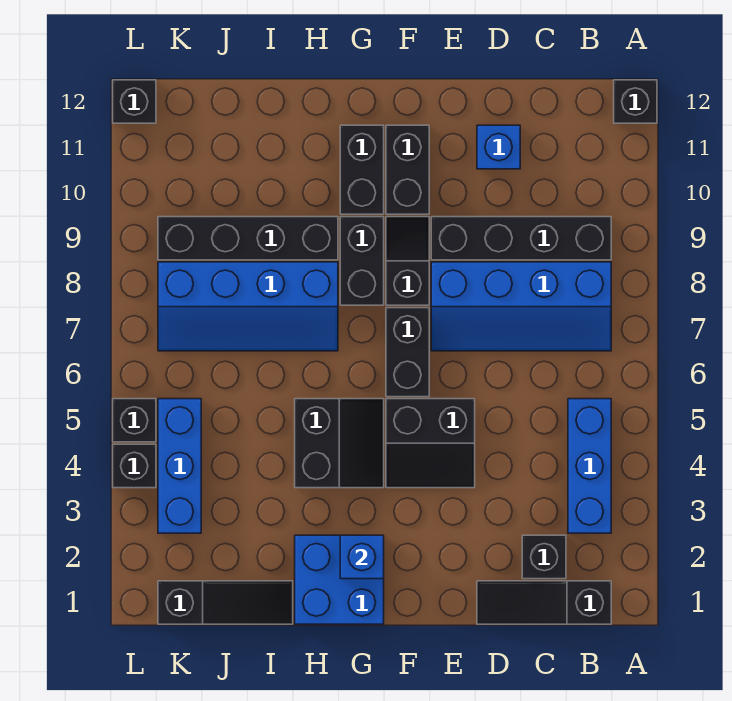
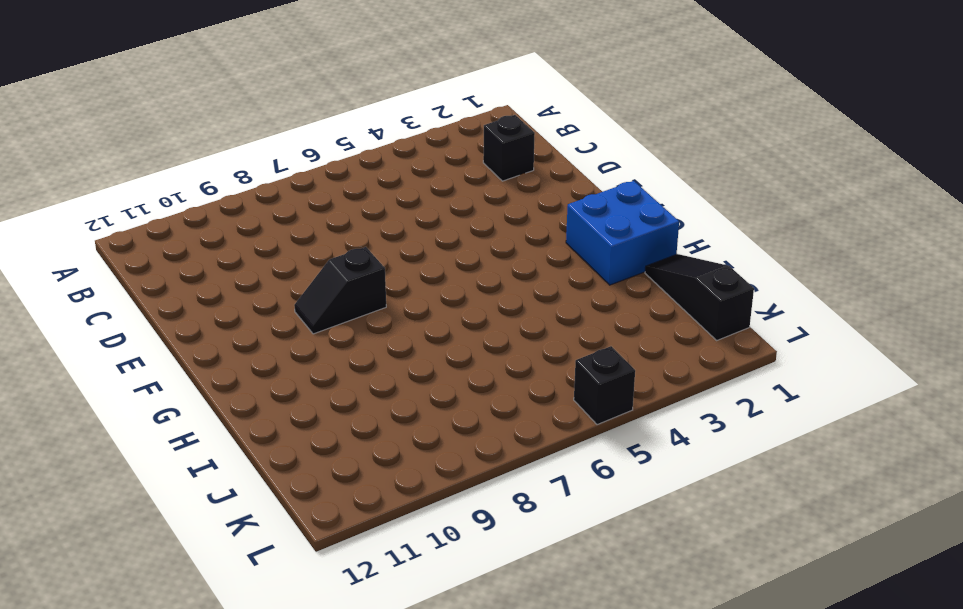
none -> black brick A12 level 1
none -> black slope B1:D1 level 1 top B
none -> blue brick B3:B5 level 1

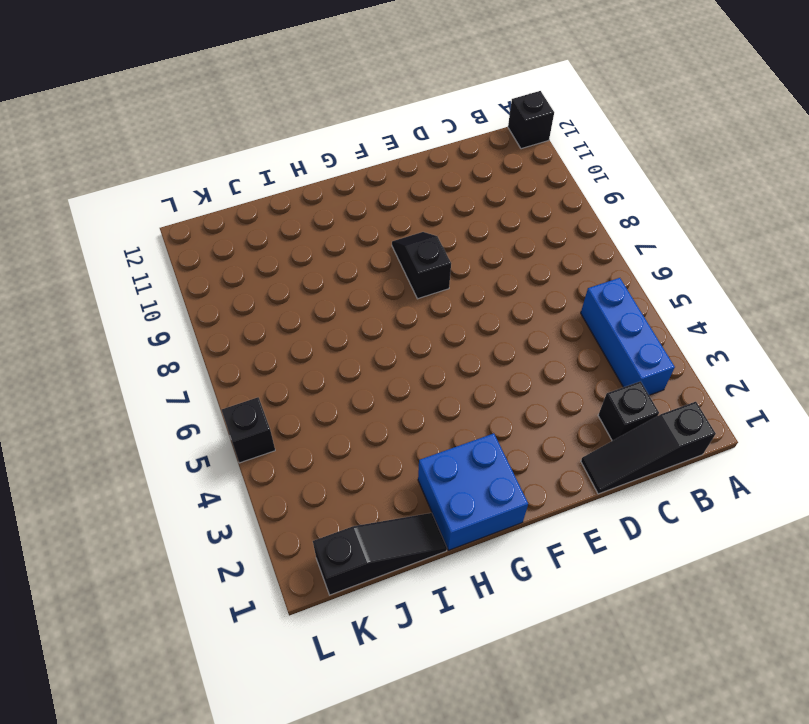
none -> blue slope B7:E8 level 1 top 8
none -> black brick B9:E9 level 1
none -> blue brick D11 level 1

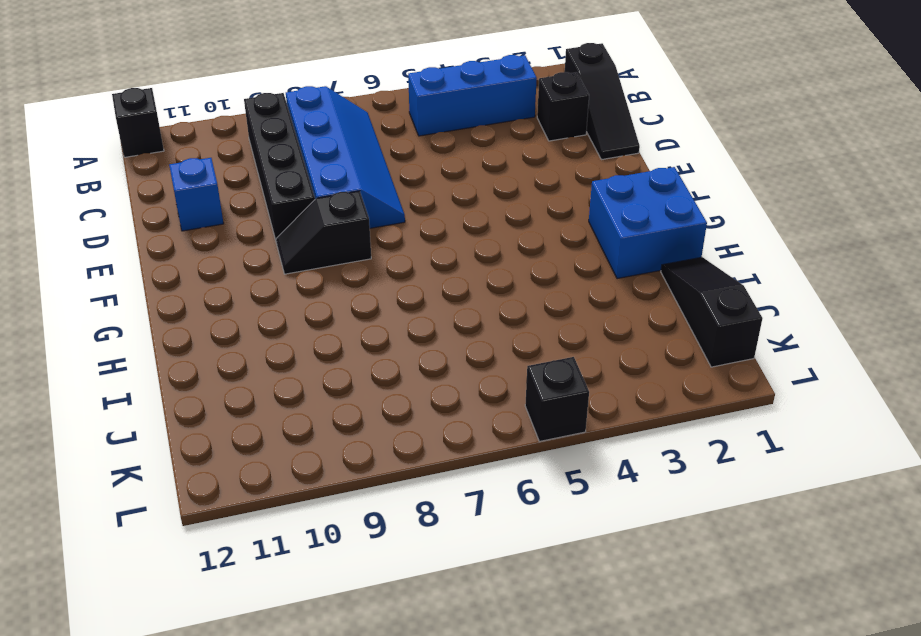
none -> black slope E4:F5 level 1 top 5
none -> black brick F6:F7 level 1
none -> black brick F10:F11 level 1

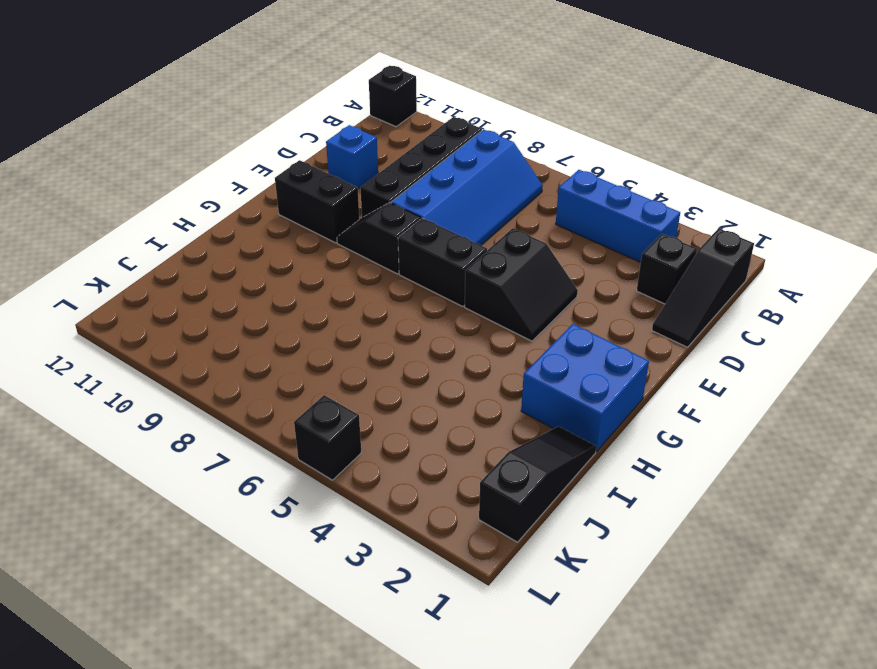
none -> black slope G4:H5 level 1 top H
none -> black brick G8:G9 level 1
none -> black brick G10:G11 level 1

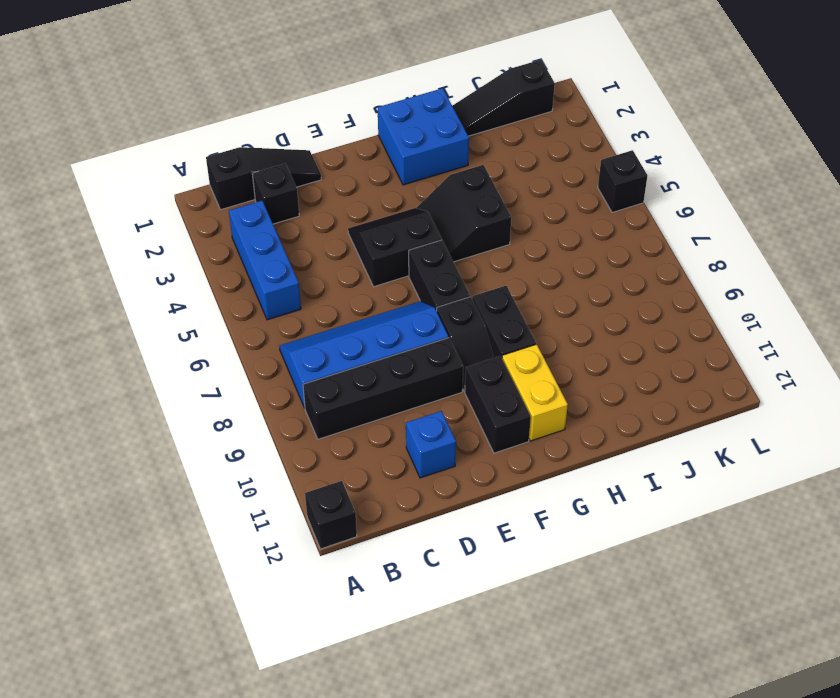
yellow brick G10:G11 level 1 -> black brick G10:G11 level 1
none -> blue slope H7:K8 level 1 top 8
none -> black brick H9:K9 level 1
none -> blue brick K3:K5 level 1

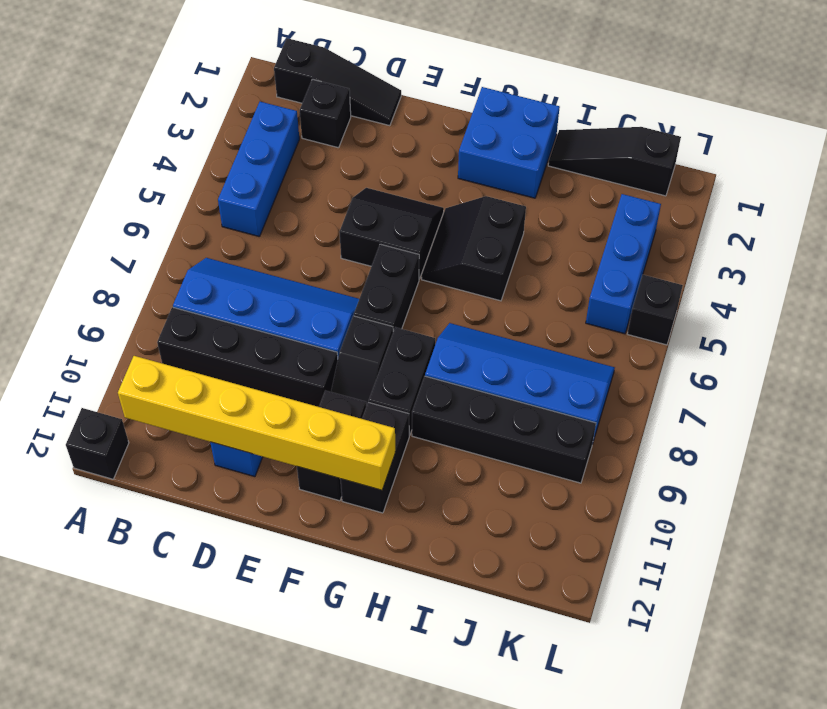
yellow brick B11:G11 level 2 -> none
none -> black brick L4 level 1
none -> black brick L12 level 1
none -> blue brick G2 level 2

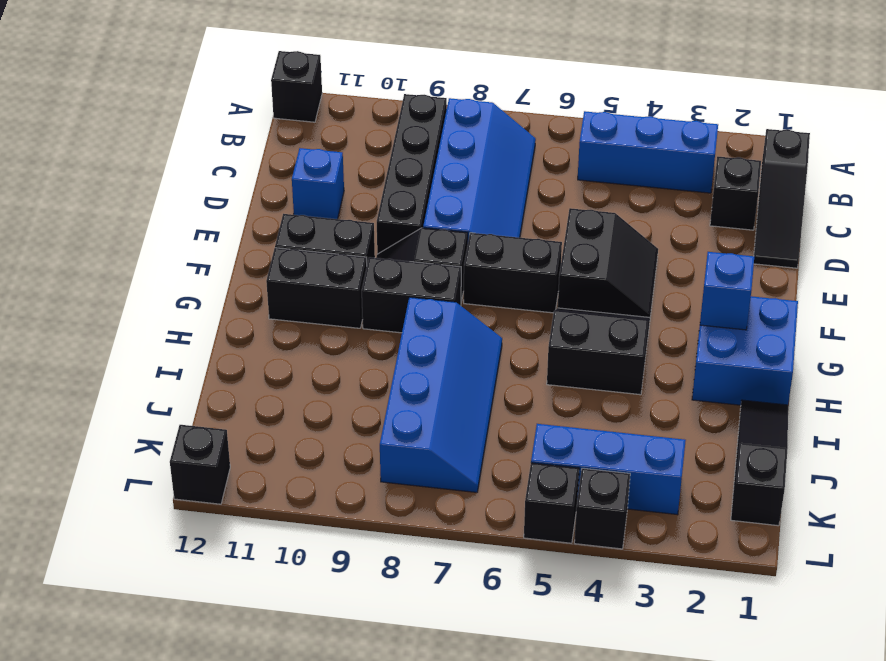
none -> black brick H9:K9 level 1

